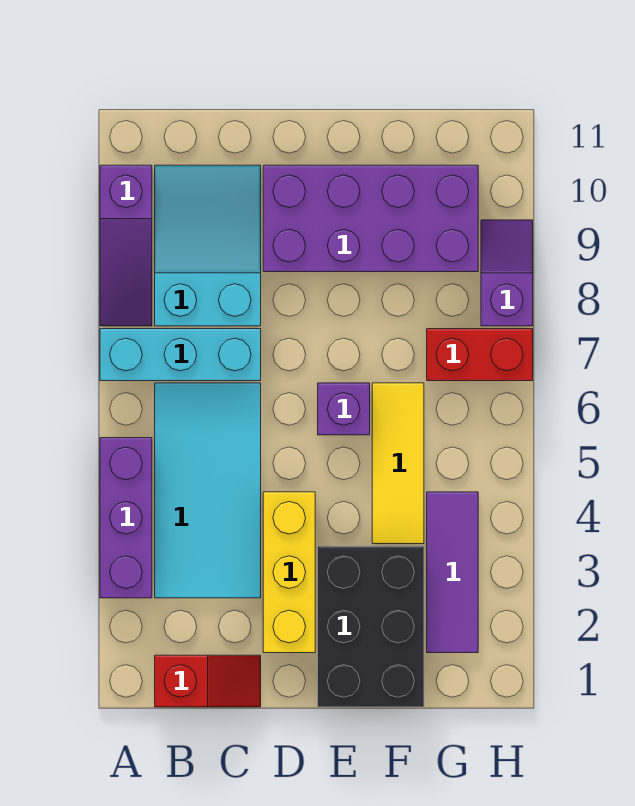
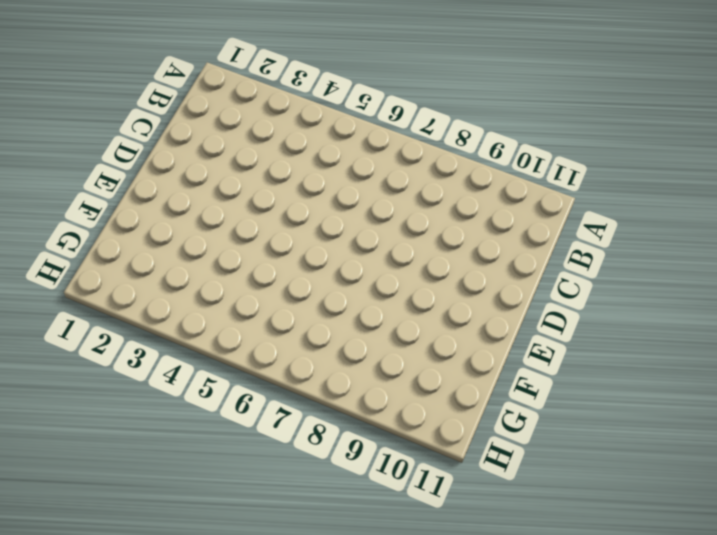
none -> purple brick A3:A5 level 1
none -> cyan brick A7:C7 level 1
none -> purple slope A8:A10 level 1 top 10

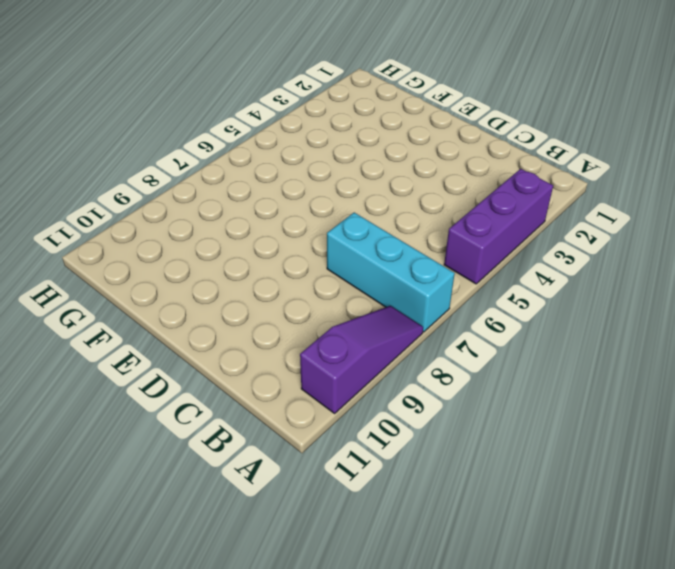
none -> red slope B1:C1 level 1 top B
none -> cyan tile B3:C6 level 1
none -> cyan slope B8:C10 level 1 top 8

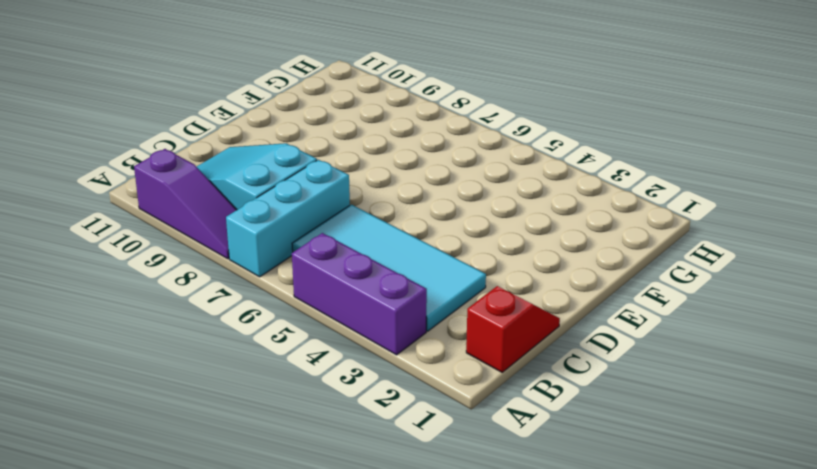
none -> yellow brick D2:D4 level 1
none -> purple brick D9:G10 level 1
none -> black brick E1:F3 level 1

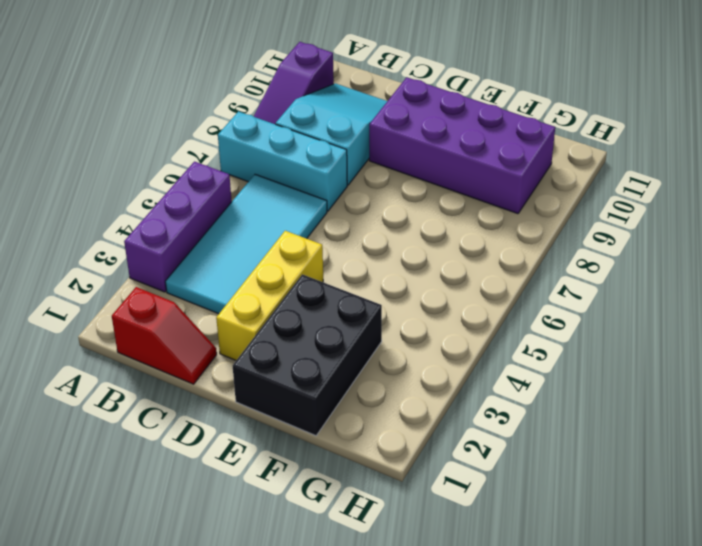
none -> purple brick E6 level 1
none -> yellow tile F4:F6 level 1
none -> purple tile G2:G4 level 1

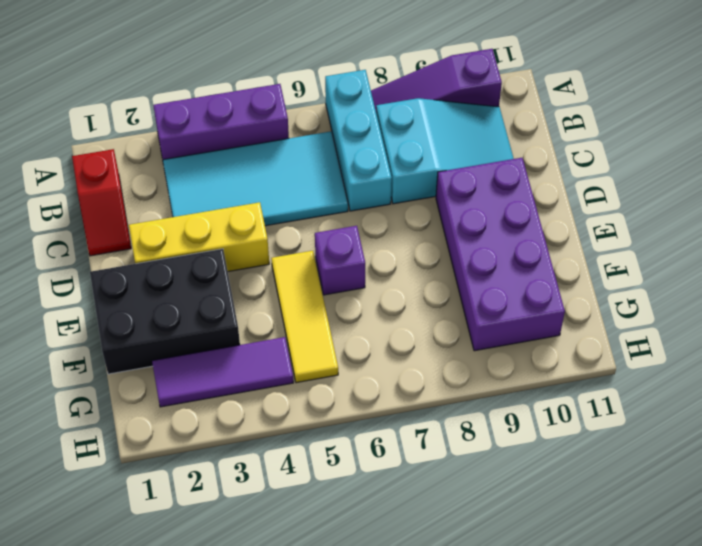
yellow tile E5:G5 level 1 -> yellow tile F4:F6 level 1
none -> red brick G7:H7 level 1
none -> purple slope H8:H9 level 1 top 8

